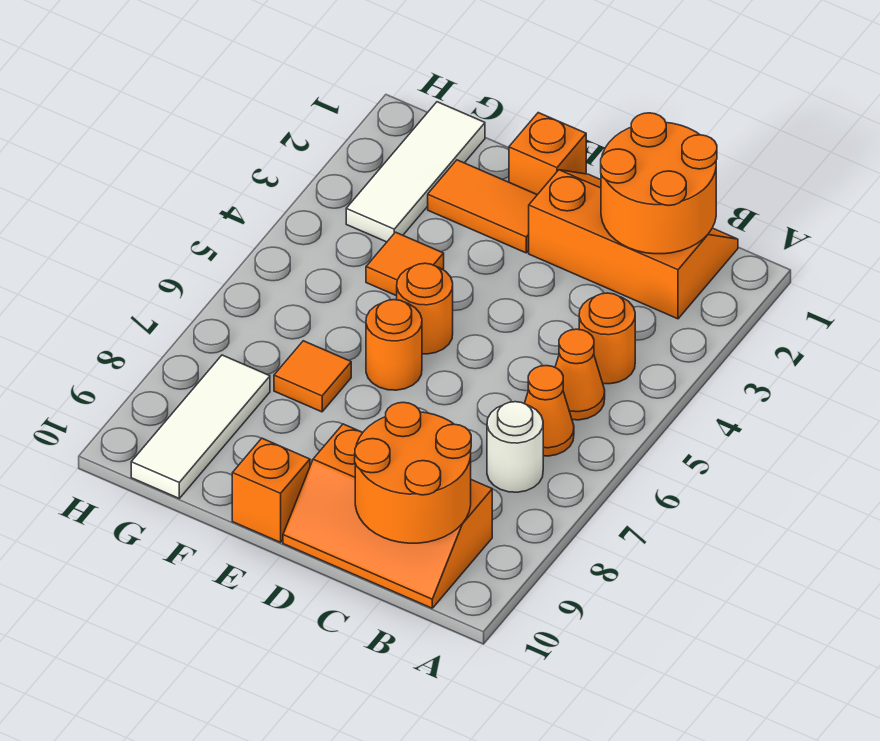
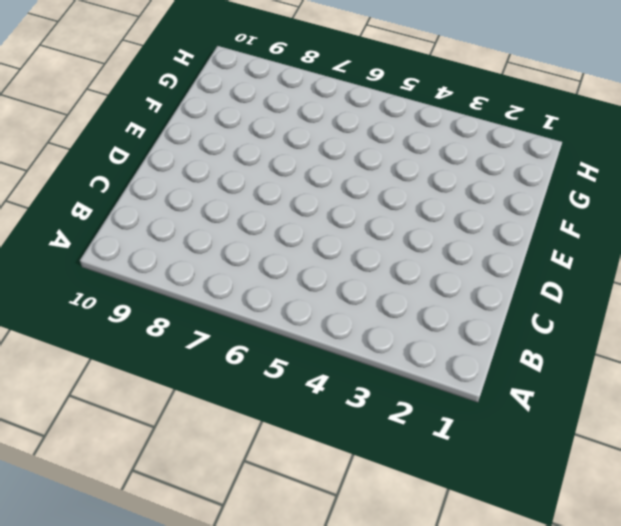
none -> orange slope B1:D2 level 1 top 2
none -> orange round brick B4 level 1
none -> orange cone B5 level 1

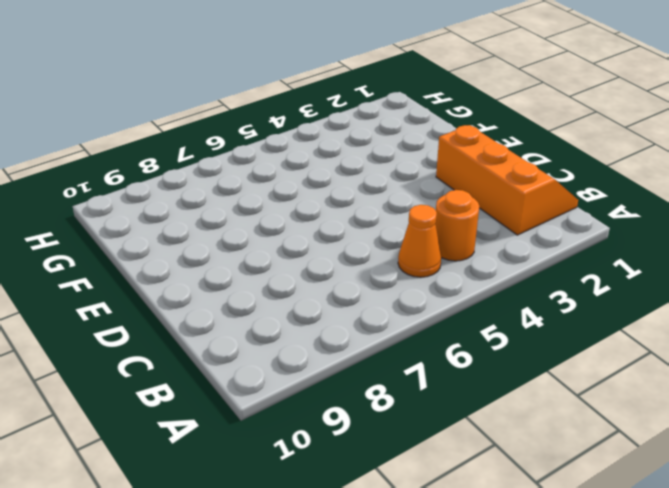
none -> orange cone B6 level 1
none -> white round brick B7 level 1
none -> orange slope B9:D10 level 1 top 9

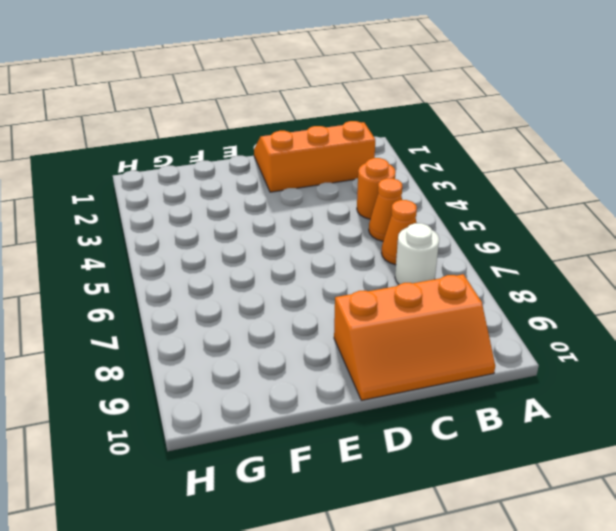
none -> orange brick E1 level 1
none -> orange tile E2:F2 level 1
none -> orange round brick E5 level 1

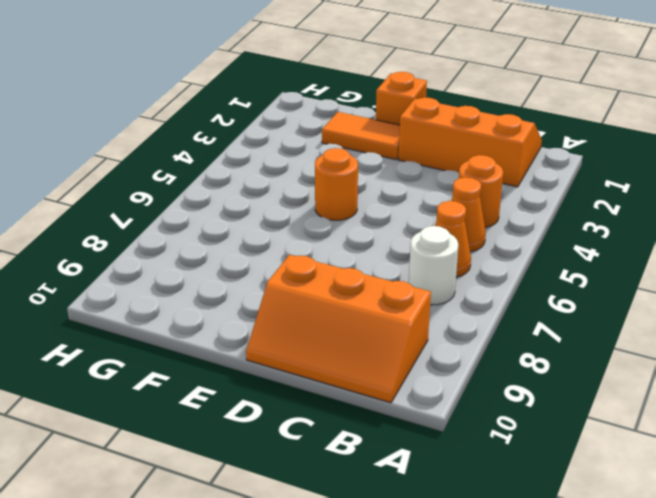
none -> orange round brick E6 level 1
none -> orange brick E10 level 1
none -> orange tile F4 level 1

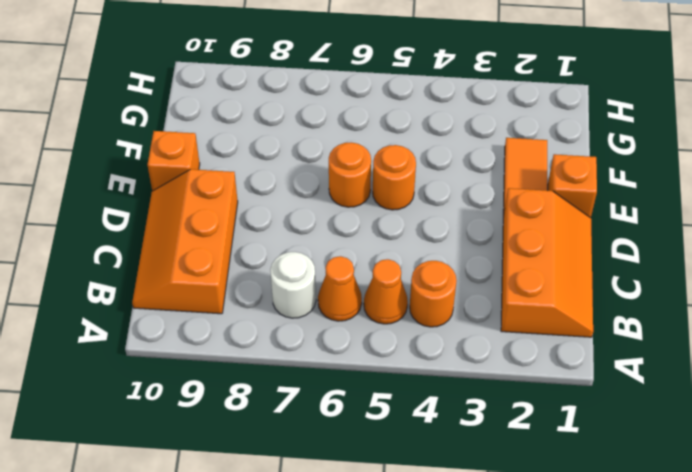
none -> orange tile F4 level 1
none -> orange tile F7 level 1
none -> white tile G1:G3 level 1

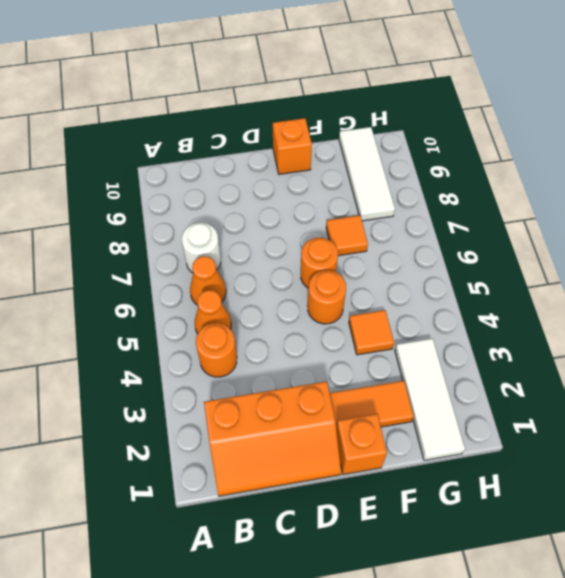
none -> orange slope B9:D10 level 1 top 9
none -> orange round brick B1:C2 level 2
none -> orange round brick B9:C10 level 2

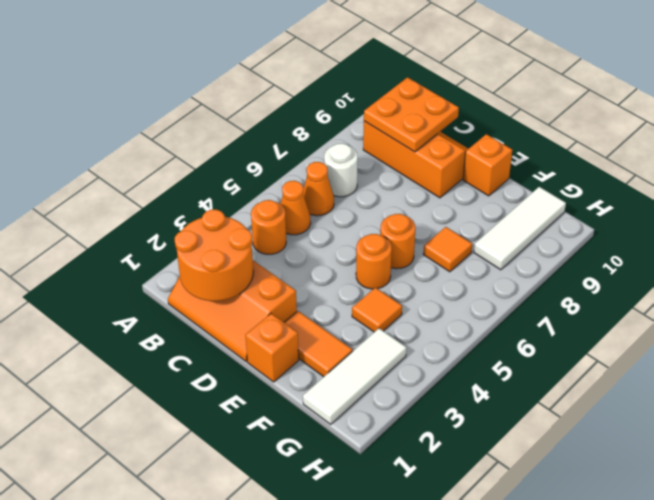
orange plate B9:C10 level 2 -> orange round brick B9:C10 level 2

